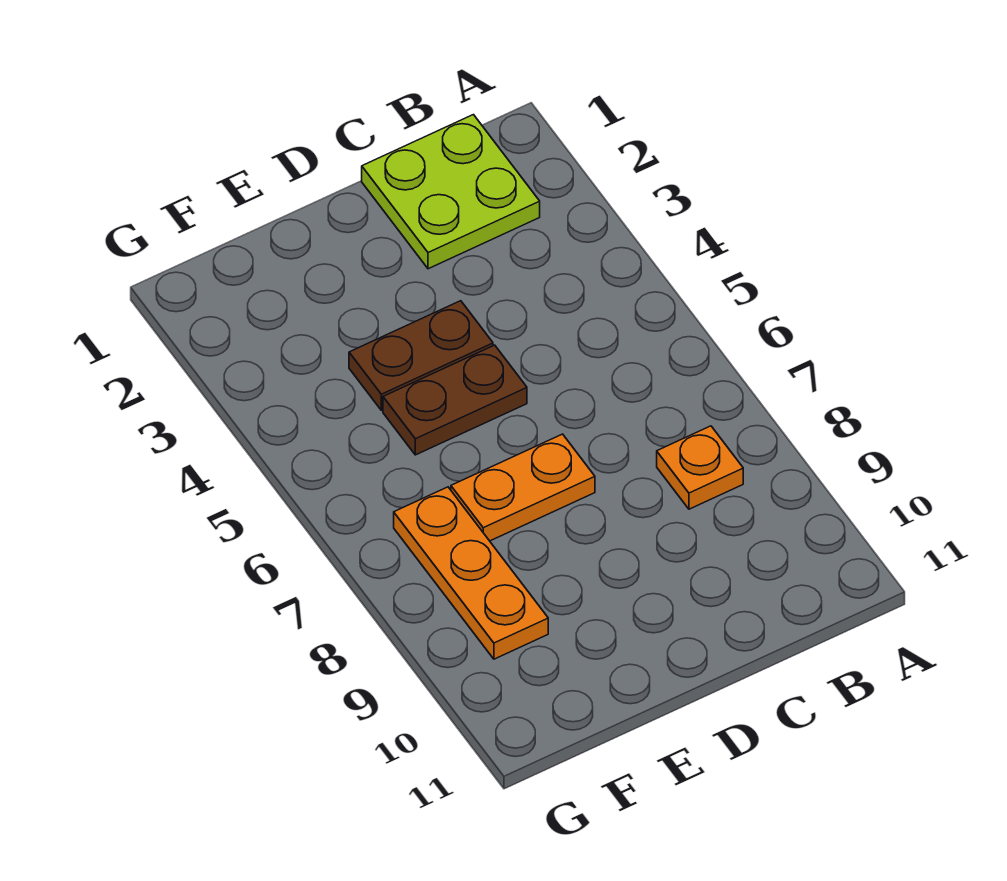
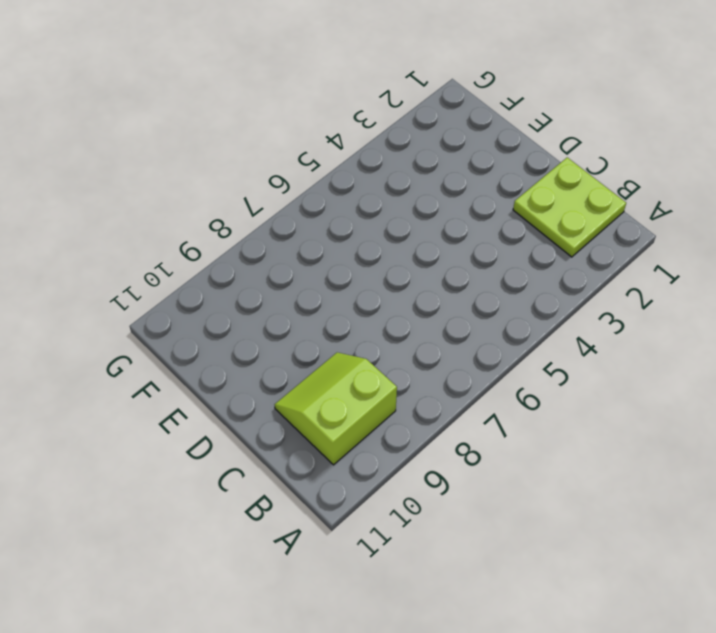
lime slope B9:C10 level 1 top B -> none
none -> orange plate B8 level 1
none -> brown plate D4:E4 level 1

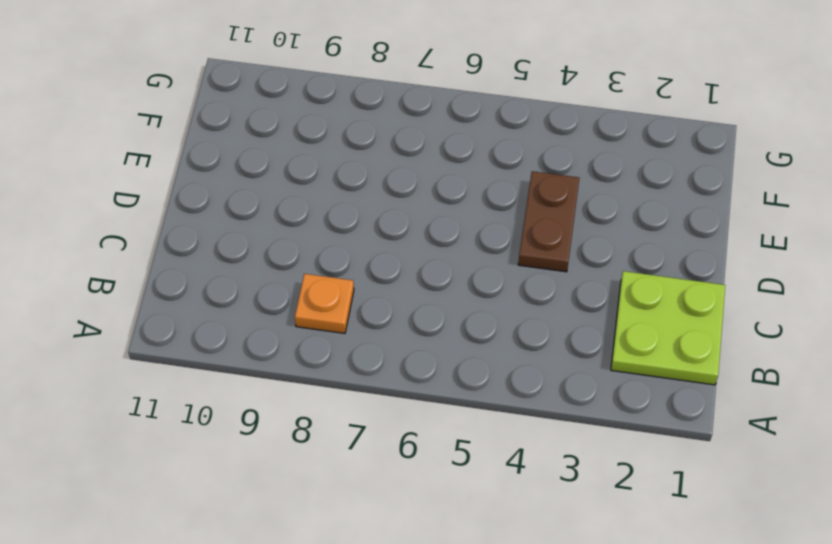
none -> brown plate D5:E5 level 1
none -> orange plate D7:E7 level 1

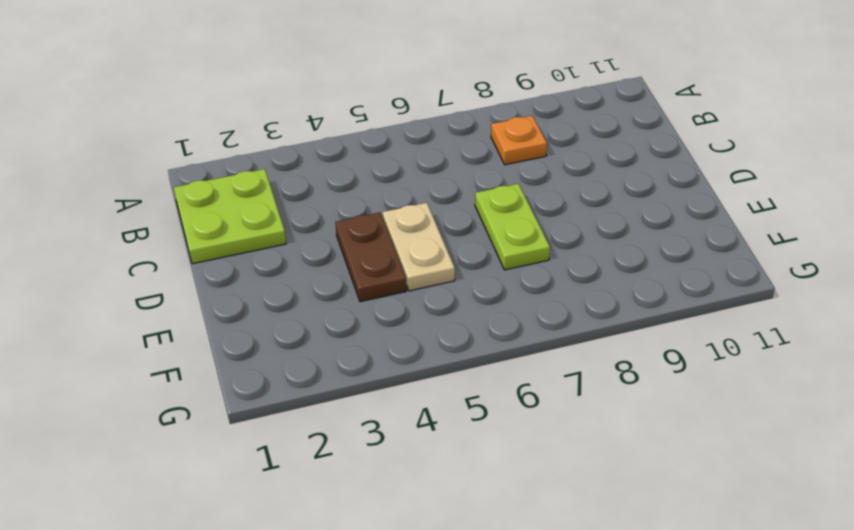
tan plate D5:E5 level 1 -> brown plate D5:E5 level 1
lime plate D7:E7 level 1 -> orange plate D7:E7 level 1
none -> orange plate F7:F9 level 1

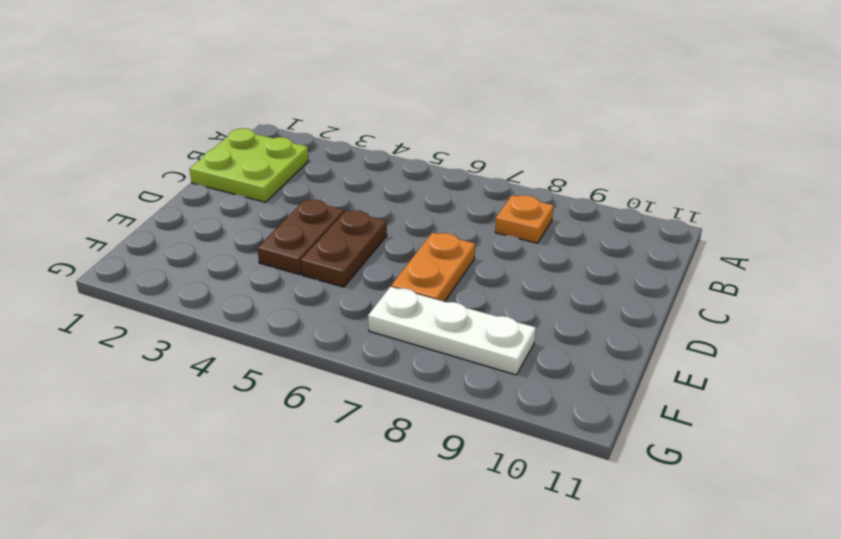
white plate F7:F9 level 1 -> orange plate F7:F9 level 1

